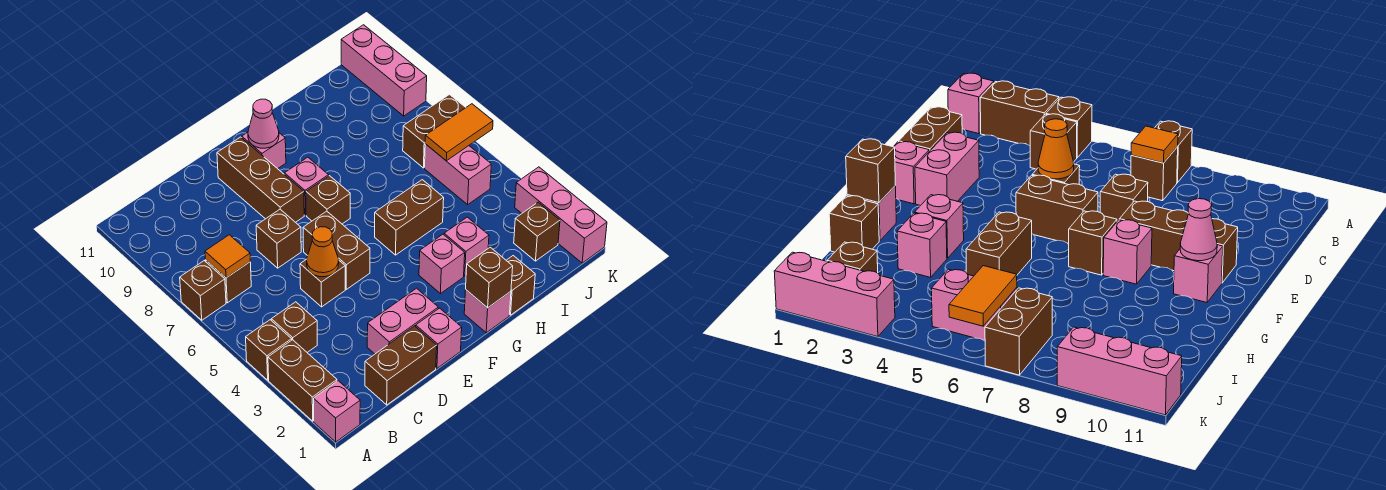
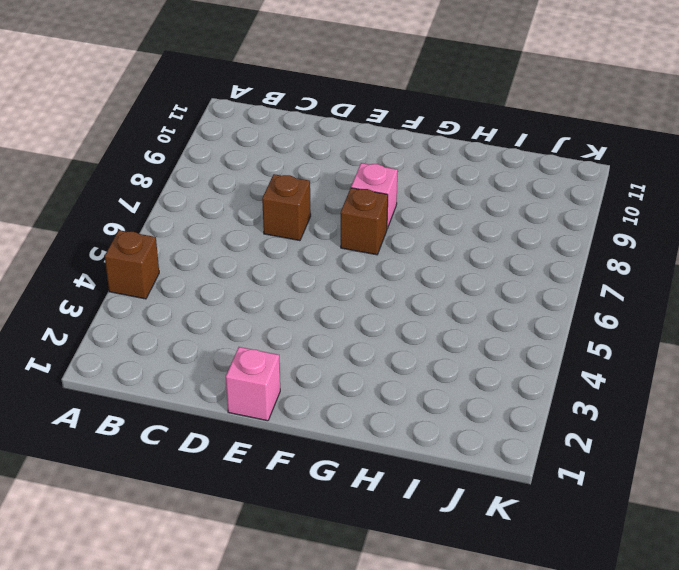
none -> pink brick A1 level 1
none -> brown brick A2:A3 level 1
none -> brown brick A7 level 1
none -> brown brick B4 level 1

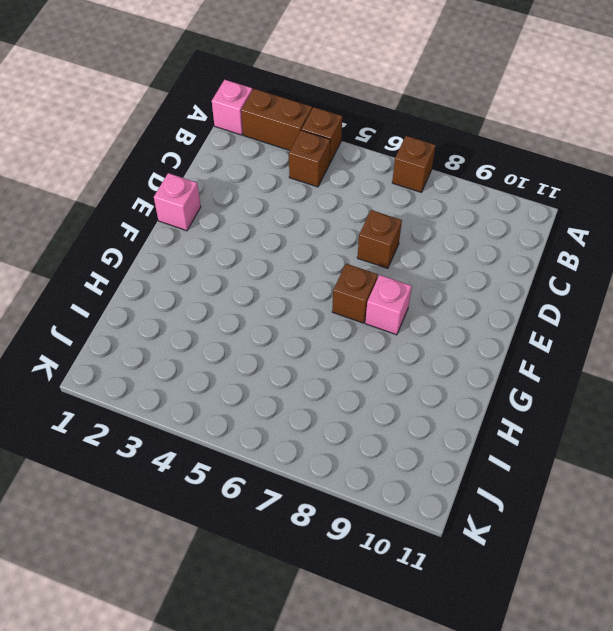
none -> brown brick B7 level 1
none -> brown brick C1:D1 level 1
none -> pink brick D2:E2 level 1
none -> brown brick D5 level 1

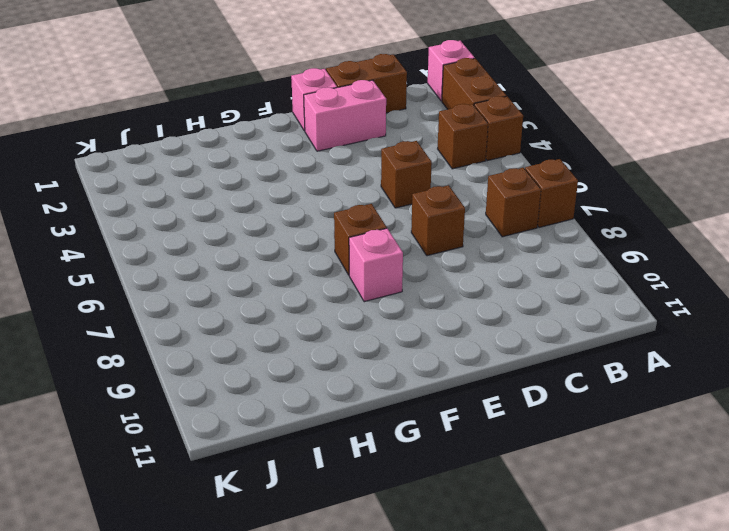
none -> brown brick E5:E6 level 1
none -> brown brick E8:E10 level 1
none -> pink brick F10 level 1
none -> pink brick G1 level 1

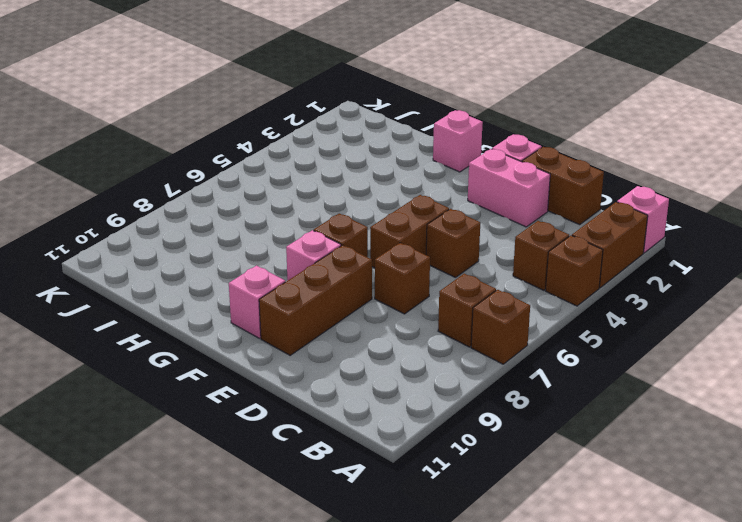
none -> pink brick G3 level 1
none -> brown brick G5:H5 level 1
none -> brown brick H1 level 1
none -> pink brick H3 level 1

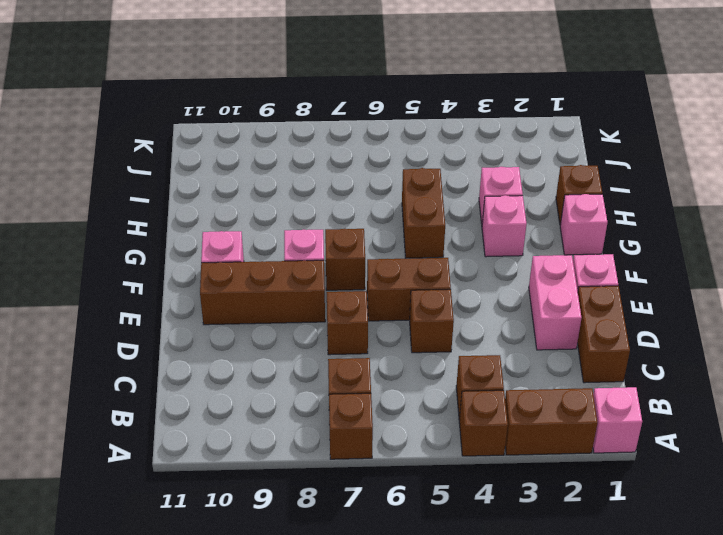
none -> brown brick J2 level 1
none -> pink brick J5:J6 level 1
none -> brown brick J7:K7 level 1
none -> pink brick K1:K3 level 1

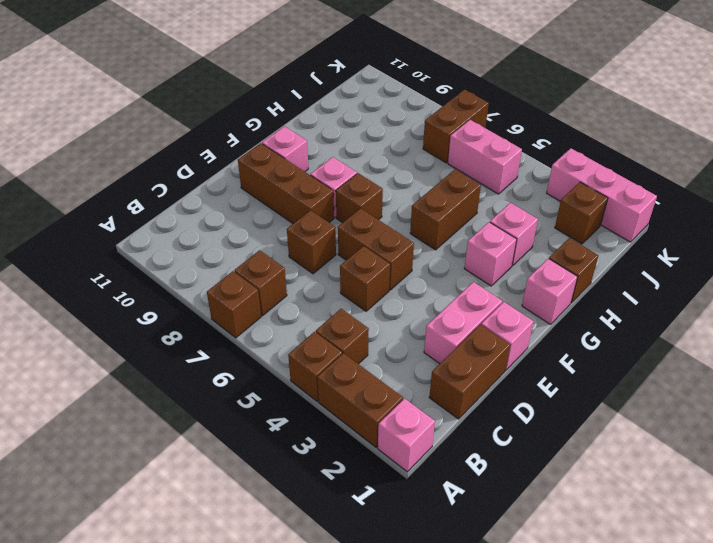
none -> pink brick K9:K11 level 1
none -> orange tile B7 level 2
none -> orange cone D5 level 2
none -> pink cone F10 level 2

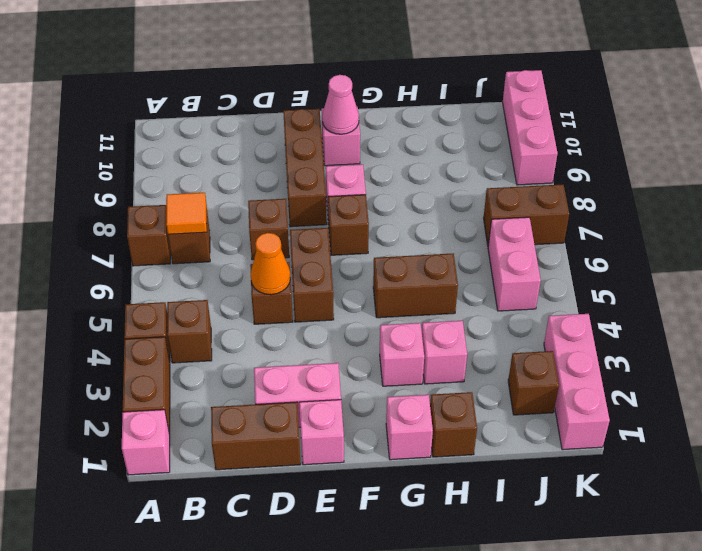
none -> brown brick G1 level 2
none -> orange tile J6:K6 level 2

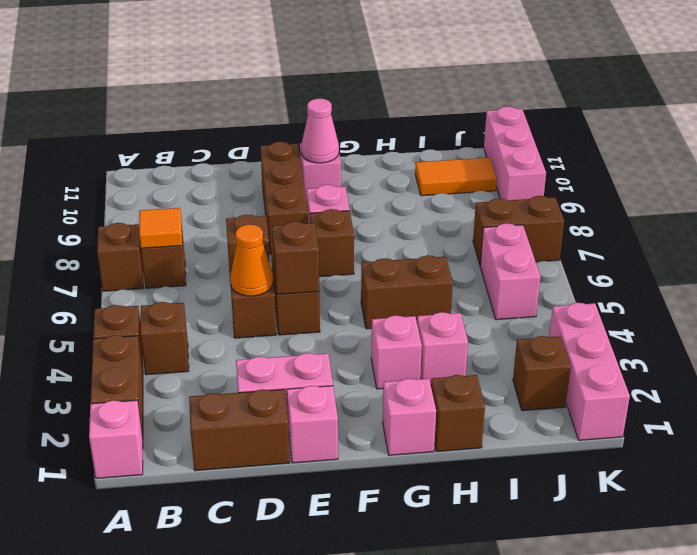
brown brick E5 level 2 -> brown brick G1 level 2
orange tile I10:J10 level 1 -> orange tile J6:K6 level 2

